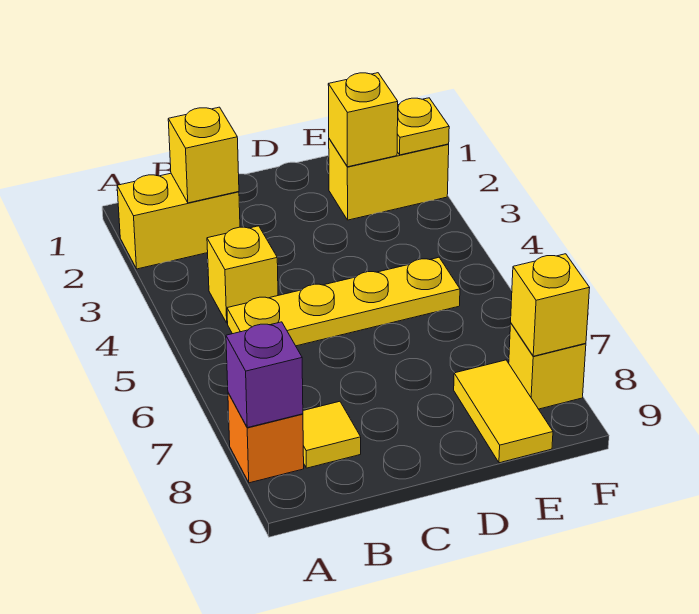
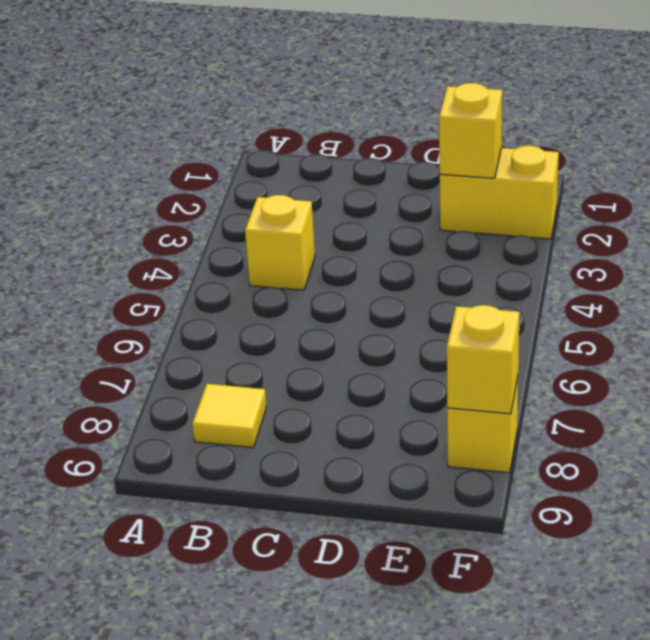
none -> yellow brick A2:B2 level 1
none -> orange brick A8 level 1
none -> yellow plate B5:E5 level 1

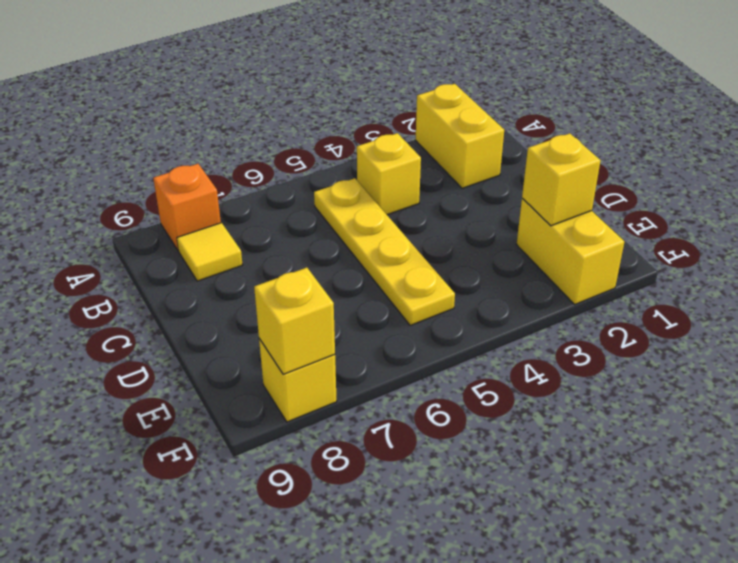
none -> yellow tile E8:E9 level 1
none -> purple brick A8 level 2
none -> yellow brick B2 level 2

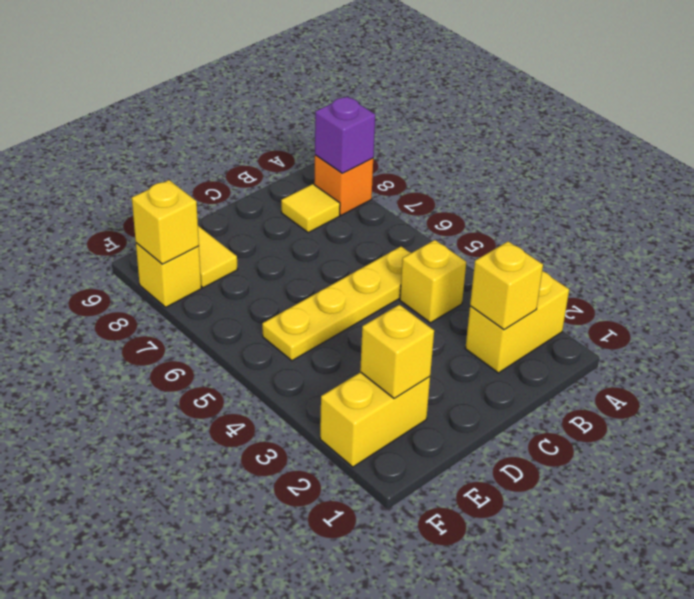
none -> yellow plate F2 level 2

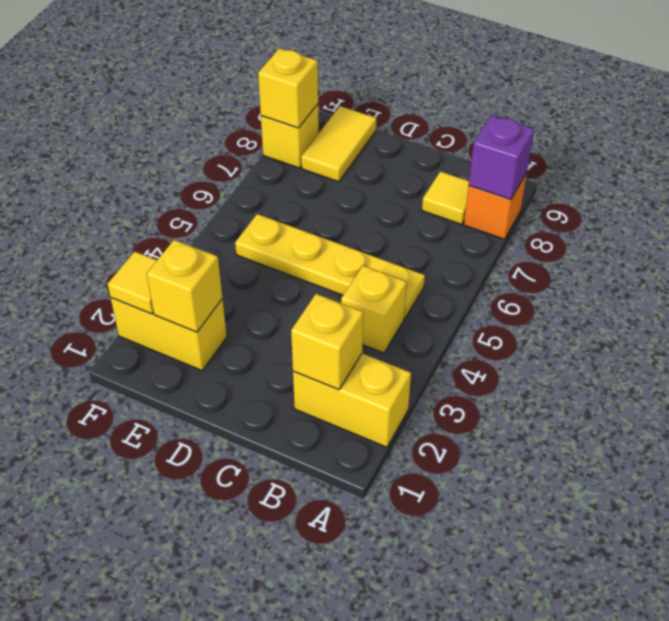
yellow tile F2 level 2 -> yellow plate F2 level 2

